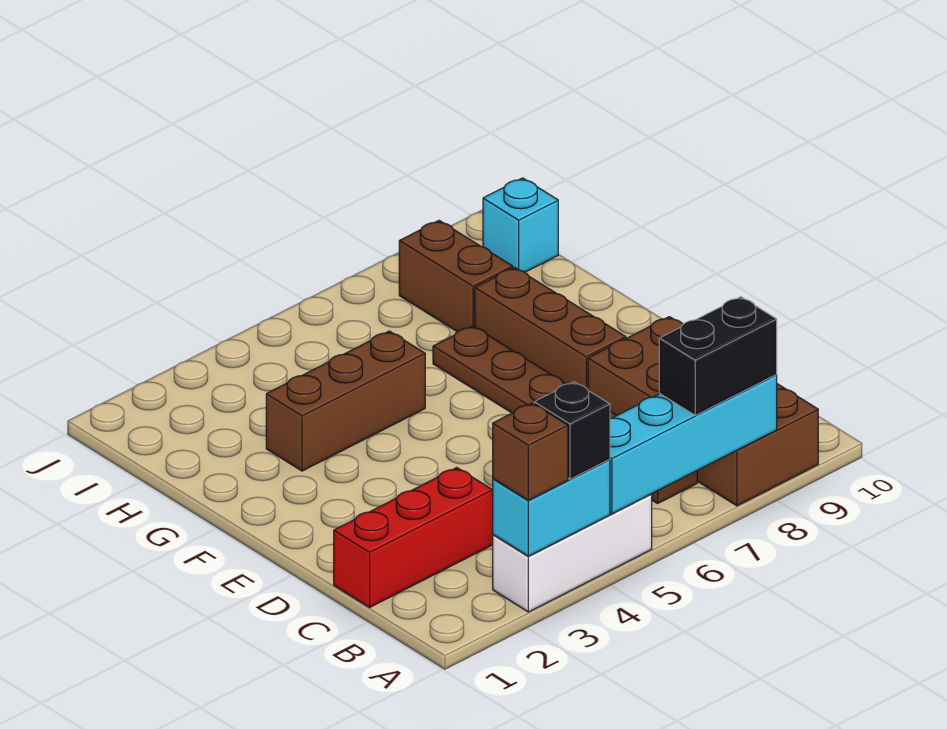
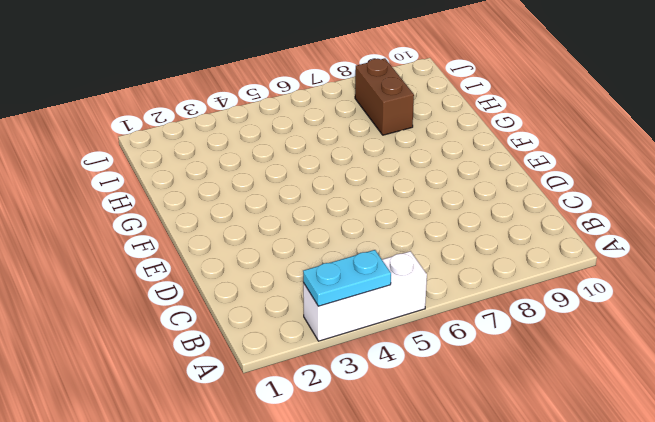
cyan plate A3:A4 level 2 -> cyan brick A3:A4 level 2
none -> brown brick A8:D9 level 1
none -> brown plate B7:G7 level 1
none -> red brick C1:C3 level 1

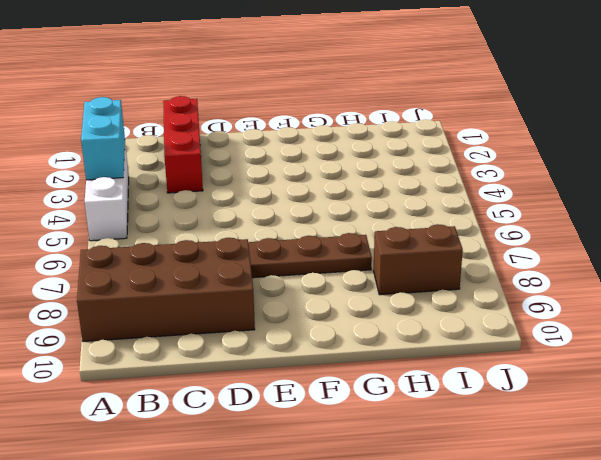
none -> brown brick E8:G8 level 1
none -> brown brick G3:G5 level 1
none -> cyan brick I10 level 1

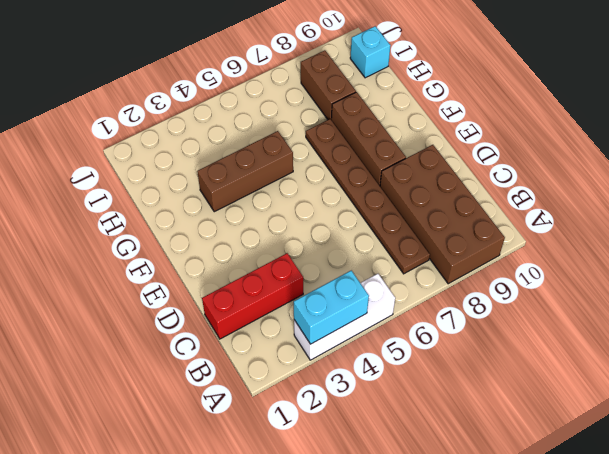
none -> cyan brick A5:A8 level 2
none -> brown brick A3 level 3
none -> black brick A4 level 3

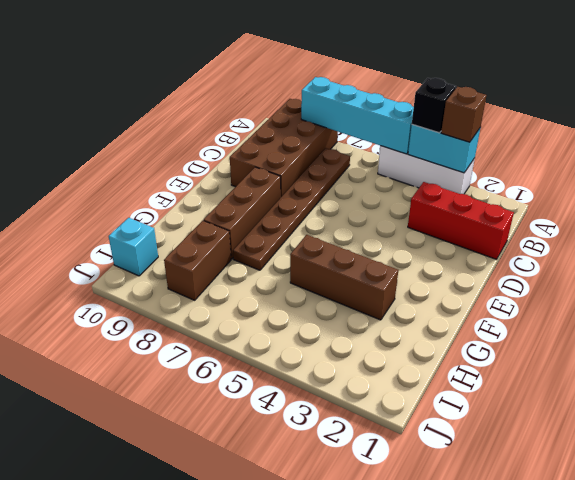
none -> black brick A7:A8 level 3

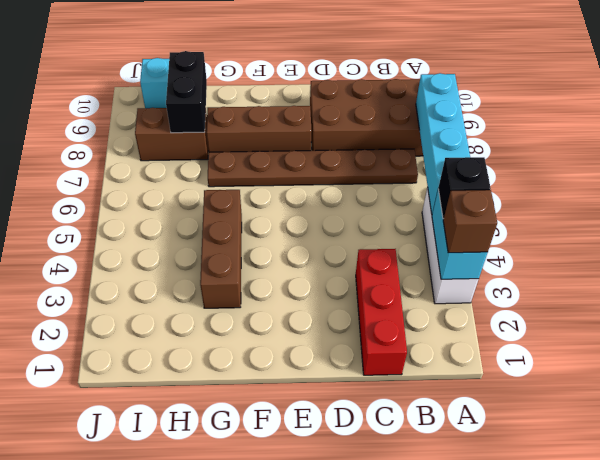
black brick H8:H9 level 2 -> black brick A7:A8 level 3

